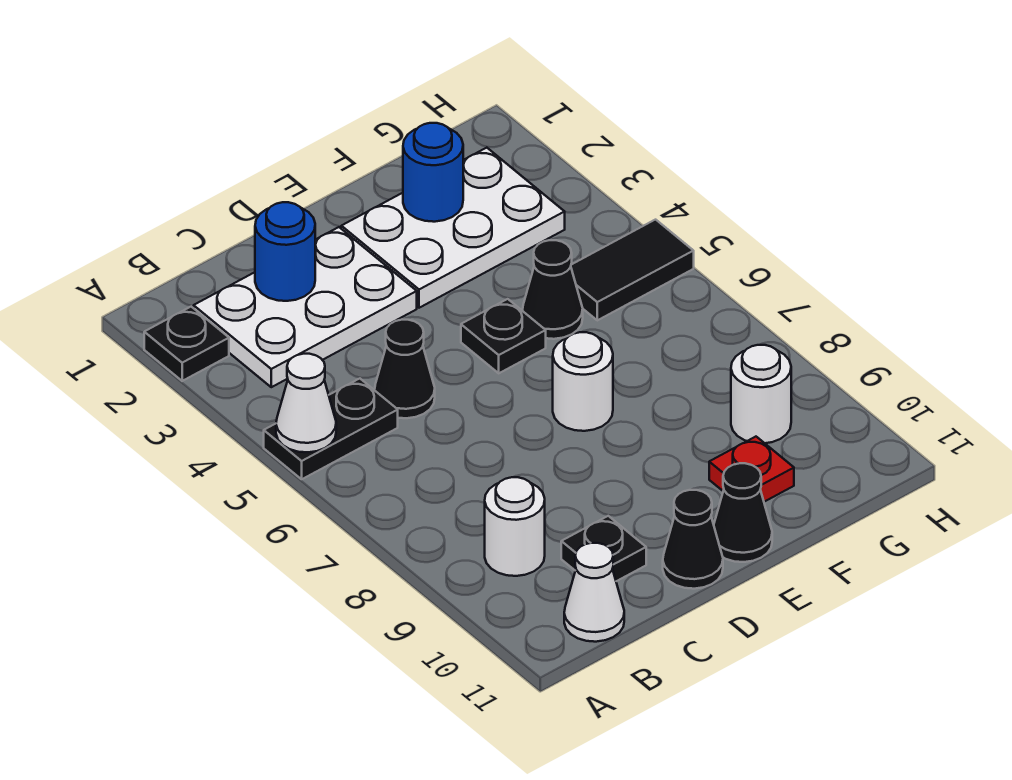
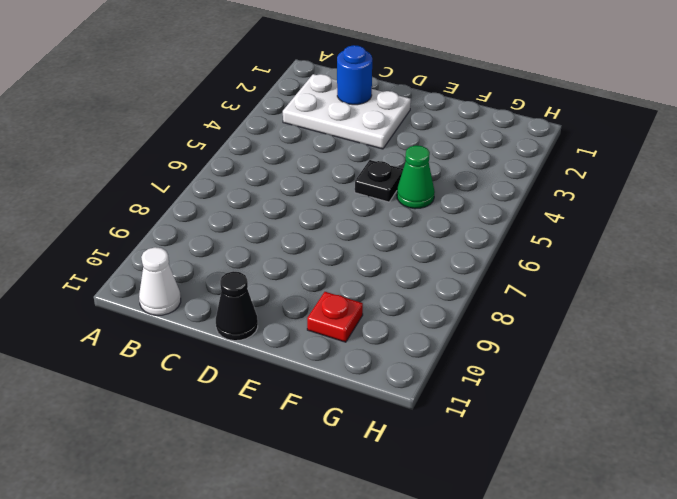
green cone F5 level 1 -> black cone F5 level 1
none -> black plate A2 level 1
none -> black plate A5:B5 level 1
none -> white round brick B9 level 1

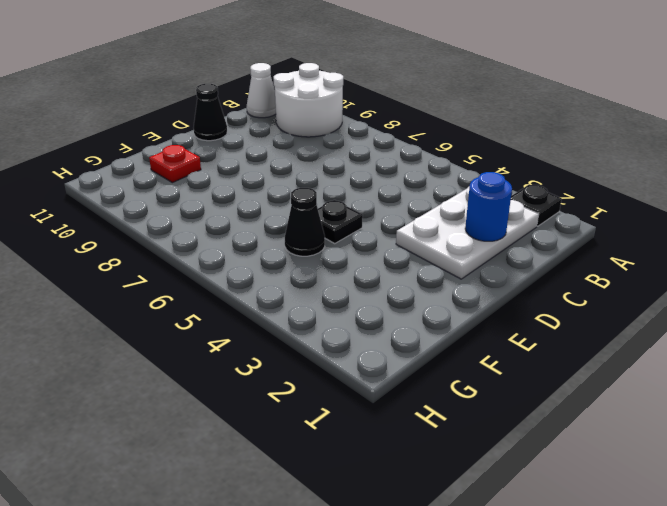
white round brick A9:B10 level 1 -> white round brick B9 level 1
none -> black plate A5:B5 level 1
none -> black cone C5 level 1
none -> black plate C10 level 1

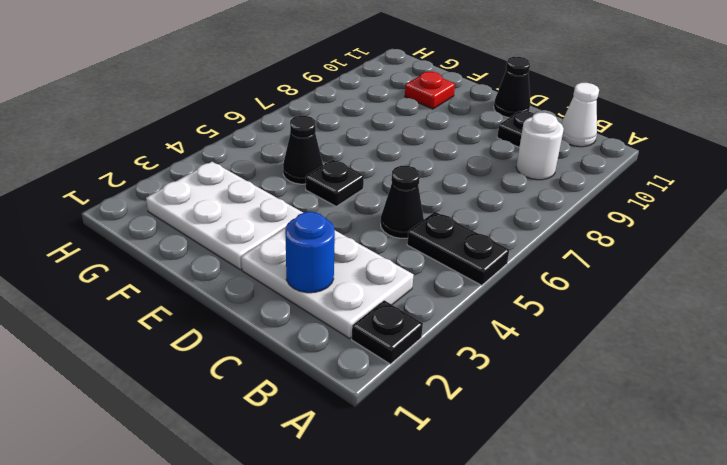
none -> white round brick E7 level 1
none -> black cone E11 level 1
none -> black tile G5:H5 level 1

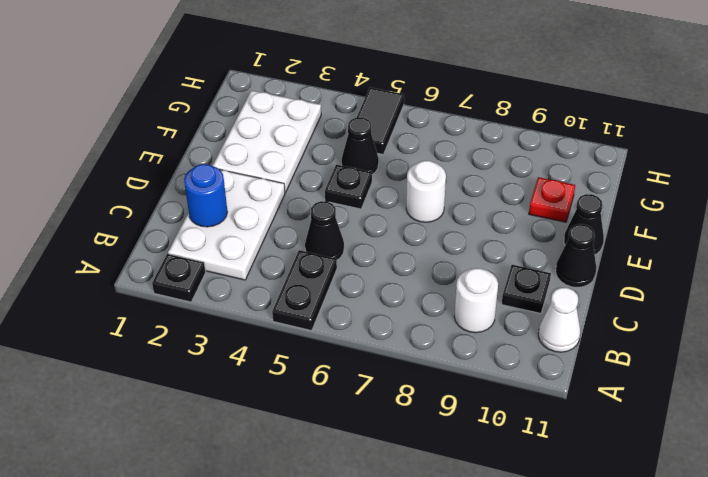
none -> white round brick G9 level 1
none -> white cone A5 level 2
none -> blue round brick F2 level 2

